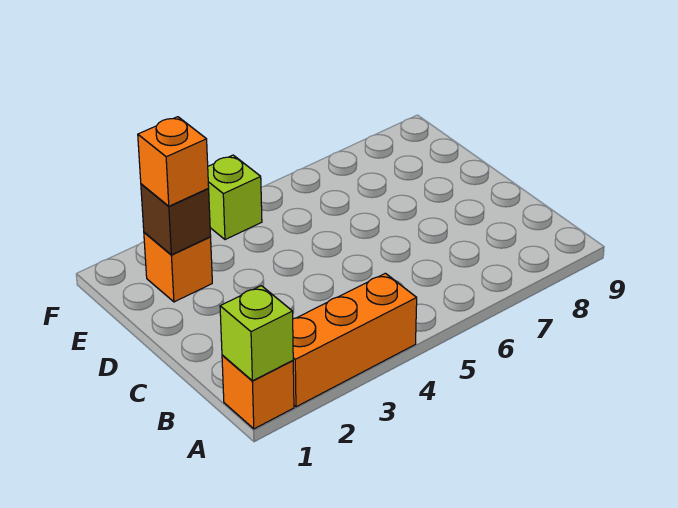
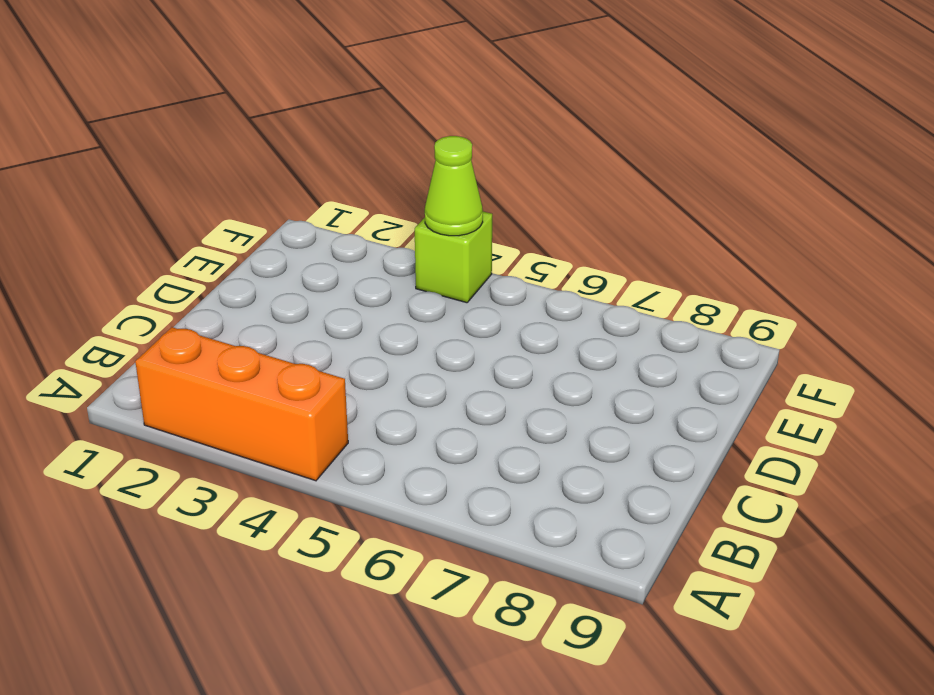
lime cone F4 level 2 -> none
none -> orange brick A1 level 1
none -> orange brick E2 level 1

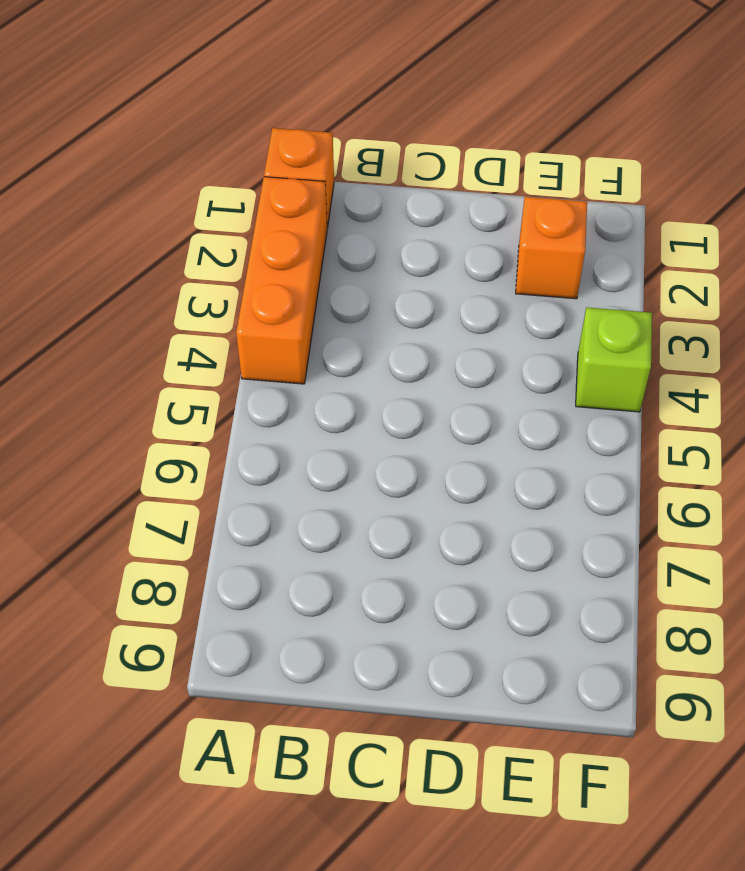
none -> lime brick A1 level 2
none -> brown brick E2 level 2

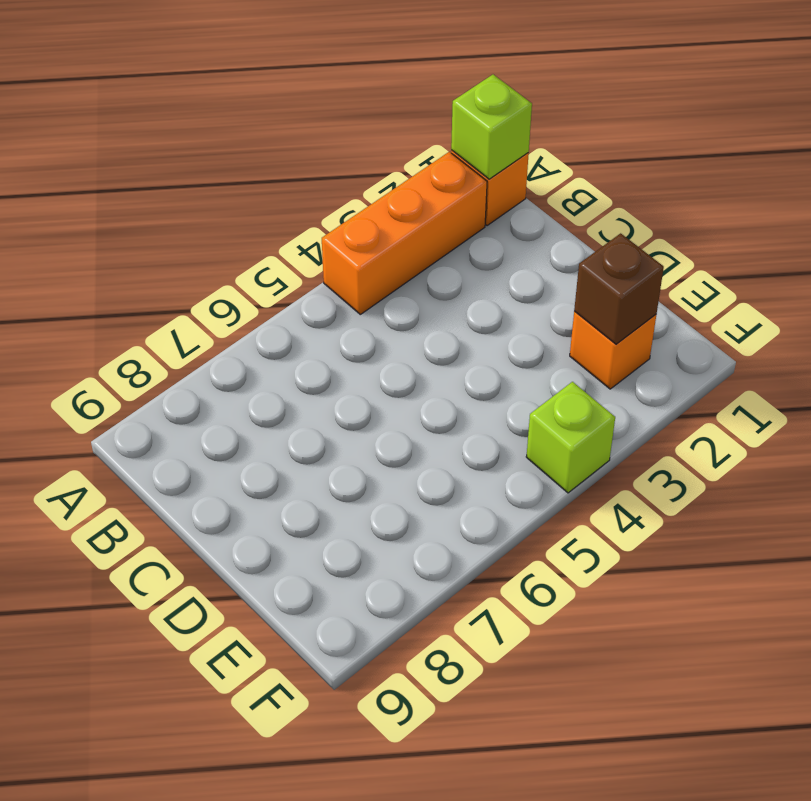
none -> orange brick E2 level 3

